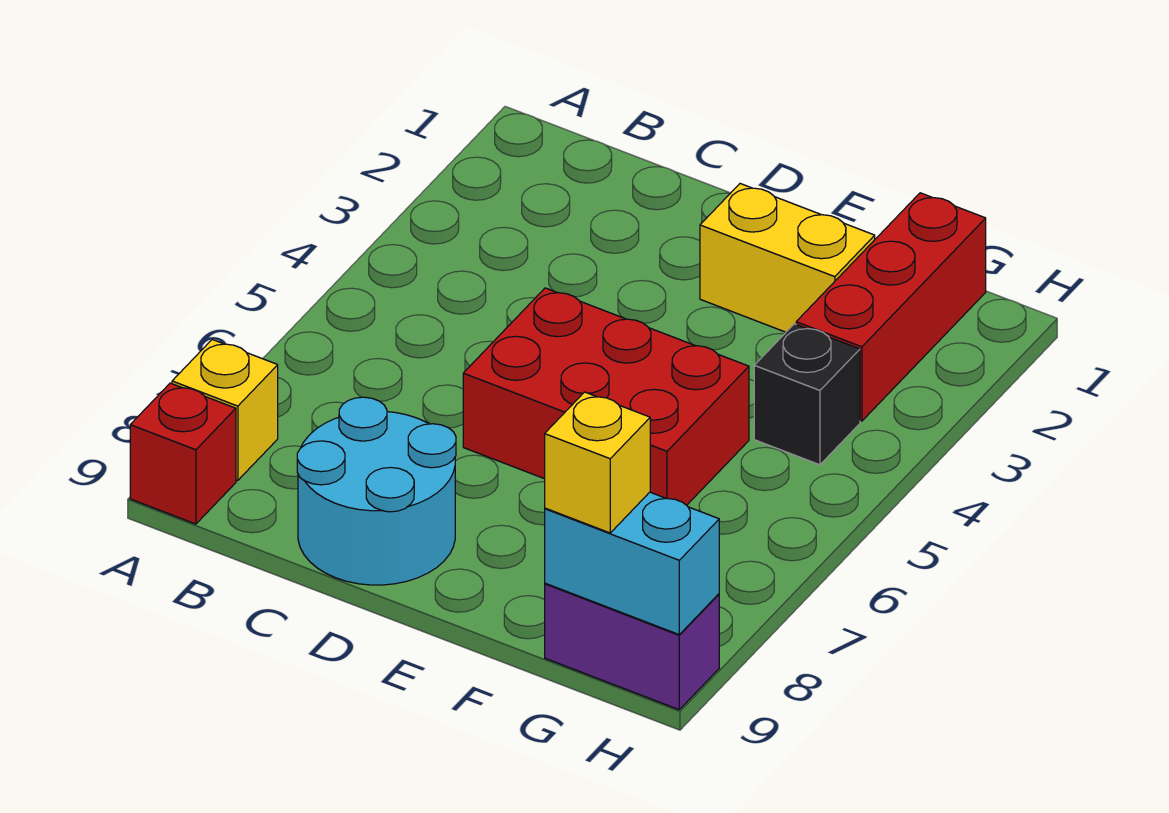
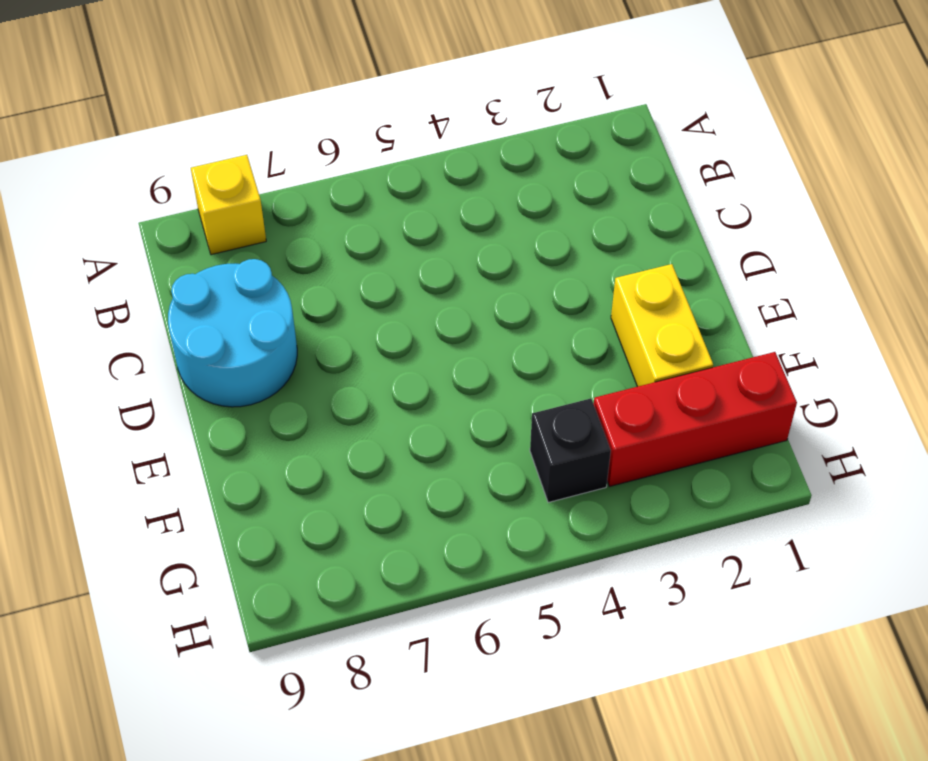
none -> red brick A9 level 1
none -> red brick D5:F6 level 1

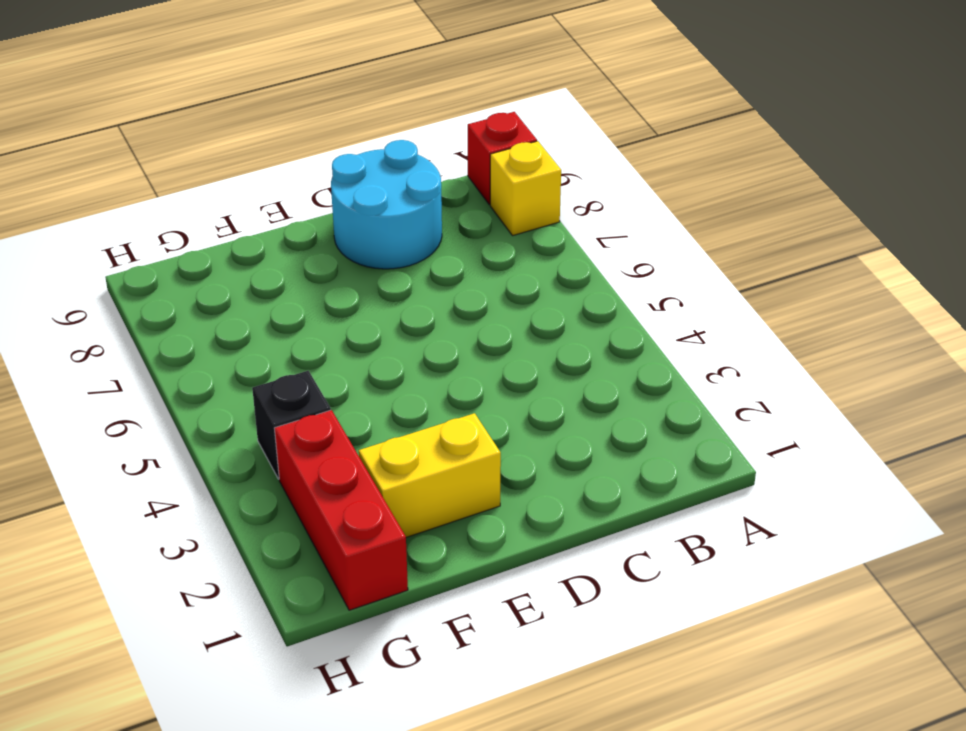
none -> red brick D5:F6 level 1
none -> purple brick G9:H9 level 1

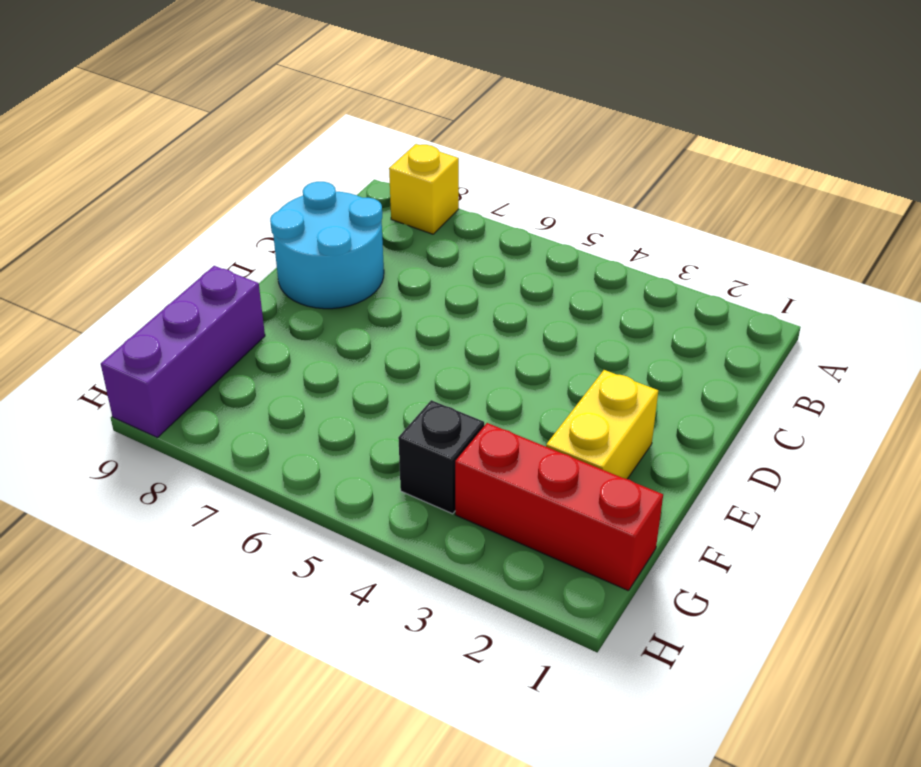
purple brick F9:H9 level 1 -> purple brick G9:H9 level 1
none -> red brick A9 level 1
none -> red brick D5:F6 level 1

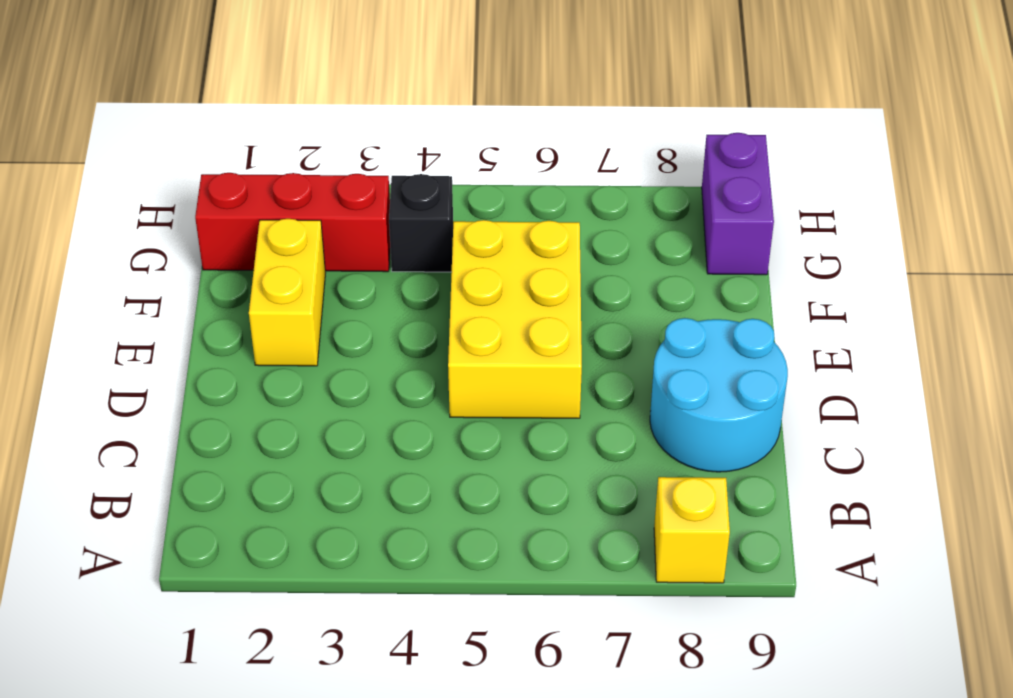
yellow brick D5:F6 level 1 -> red brick D5:F6 level 1
none -> red brick A9 level 1
none -> cyan brick G9:H9 level 2

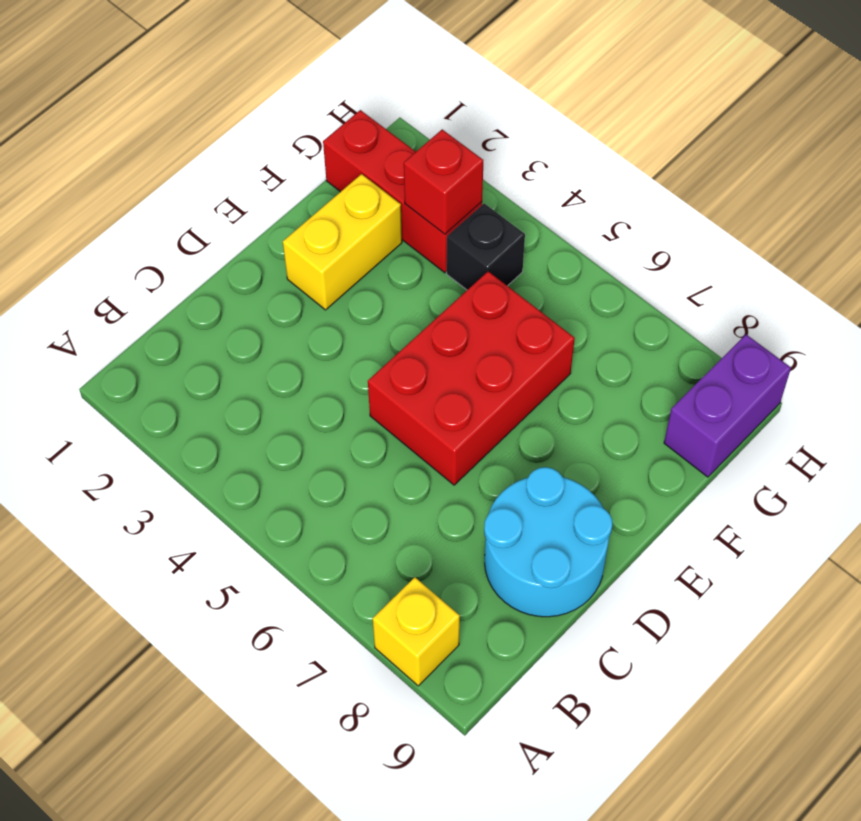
red brick G3 level 2 -> red brick A9 level 1
none -> cyan brick G9:H9 level 2
none -> yellow brick G9 level 3

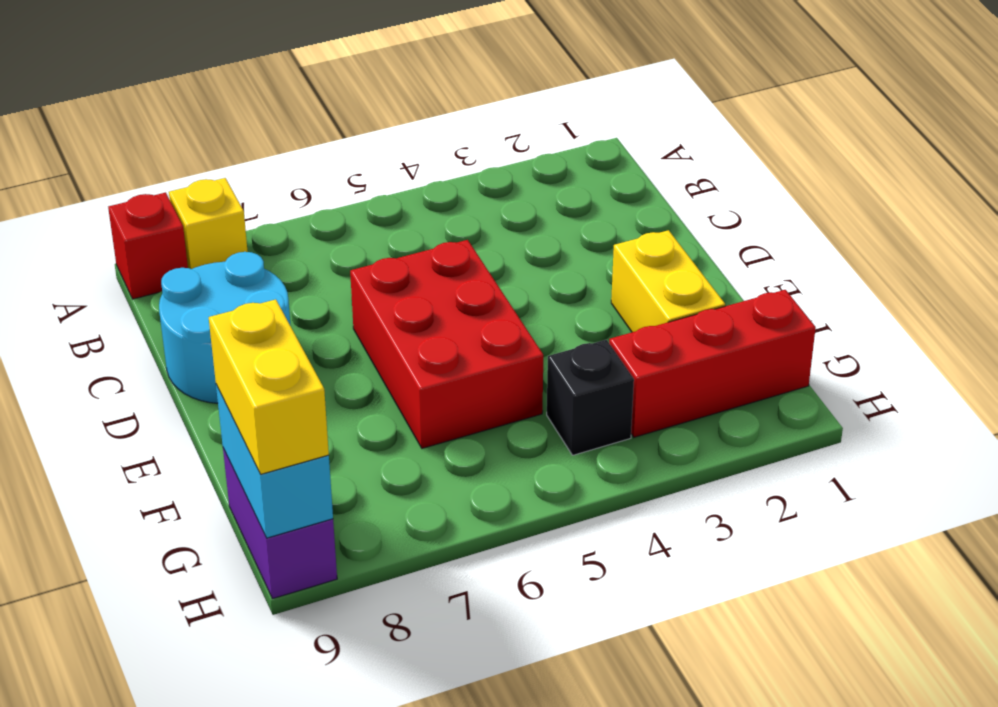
yellow brick G9:H9 level 3 -> yellow brick G9 level 3

